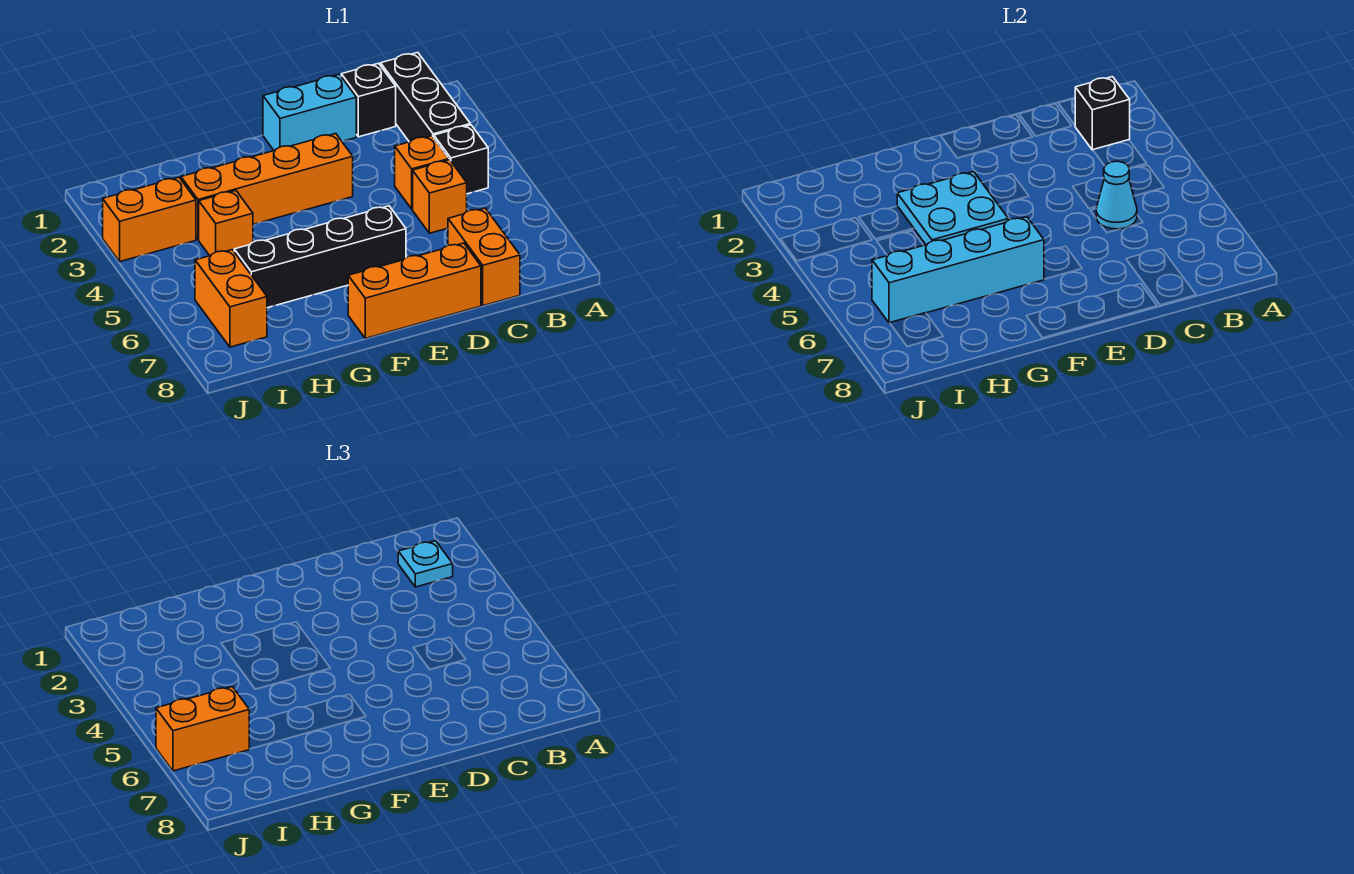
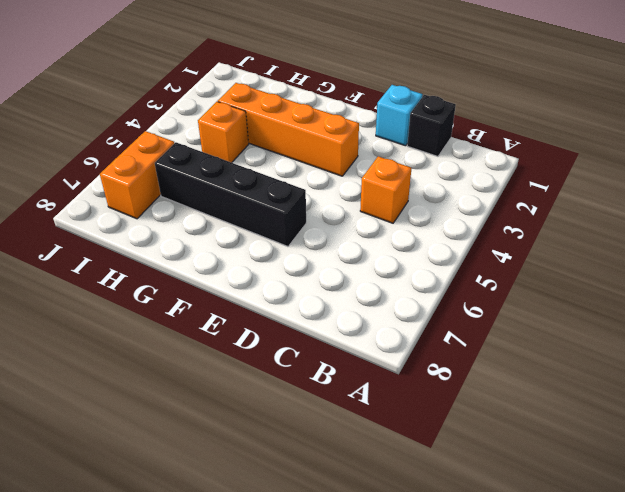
cyan brick D1 level 1 -> cyan brick D1:E1 level 1
none -> black brick B1:B3 level 1
none -> black brick B4 level 1
none -> orange brick C5 level 1

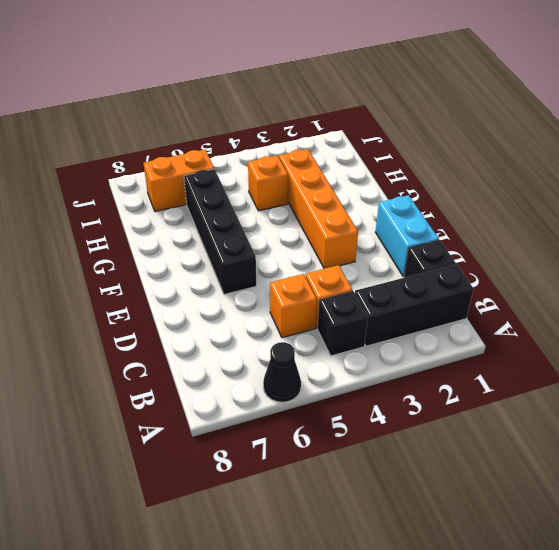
black cone A6 level 1 -> none
none -> orange brick C7:C8 level 1
none -> orange brick D8:F8 level 1
none -> orange brick I3:J3 level 1

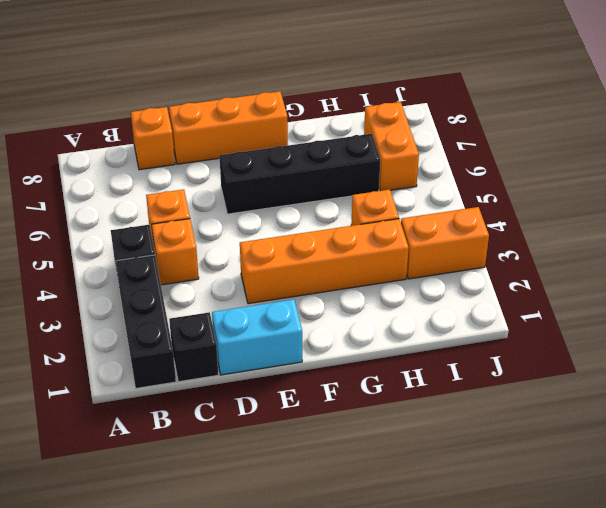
orange brick C8 level 1 -> orange brick C7:C8 level 1
none -> black brick B2 level 2
none -> cyan cone C5 level 2
none -> cyan plate F3:G4 level 2

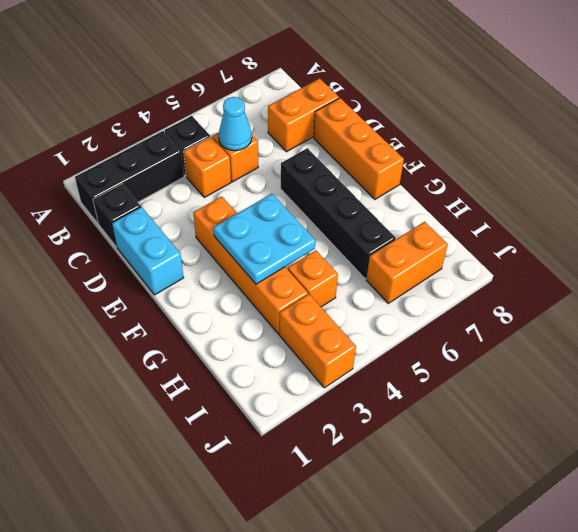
none -> black brick B2 level 2
none -> cyan brick F6:I6 level 2
none -> cyan plate B2 level 3

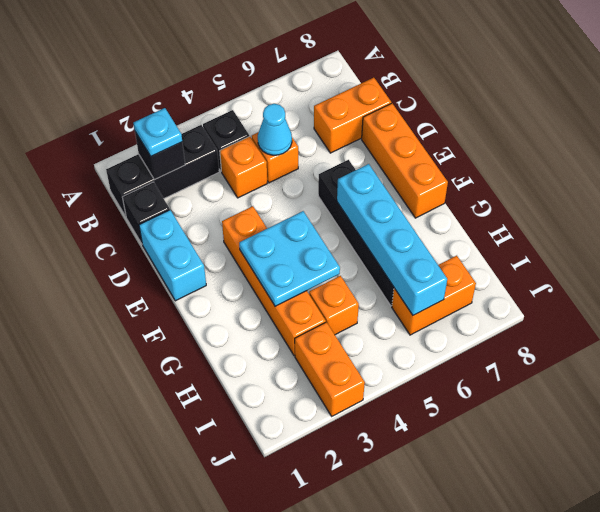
none -> orange brick I6:J6 level 3

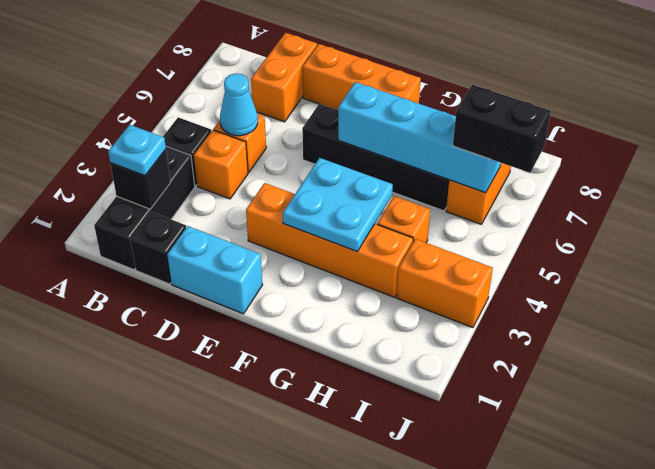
black brick I6:J6 level 3 -> orange brick I6:J6 level 3

